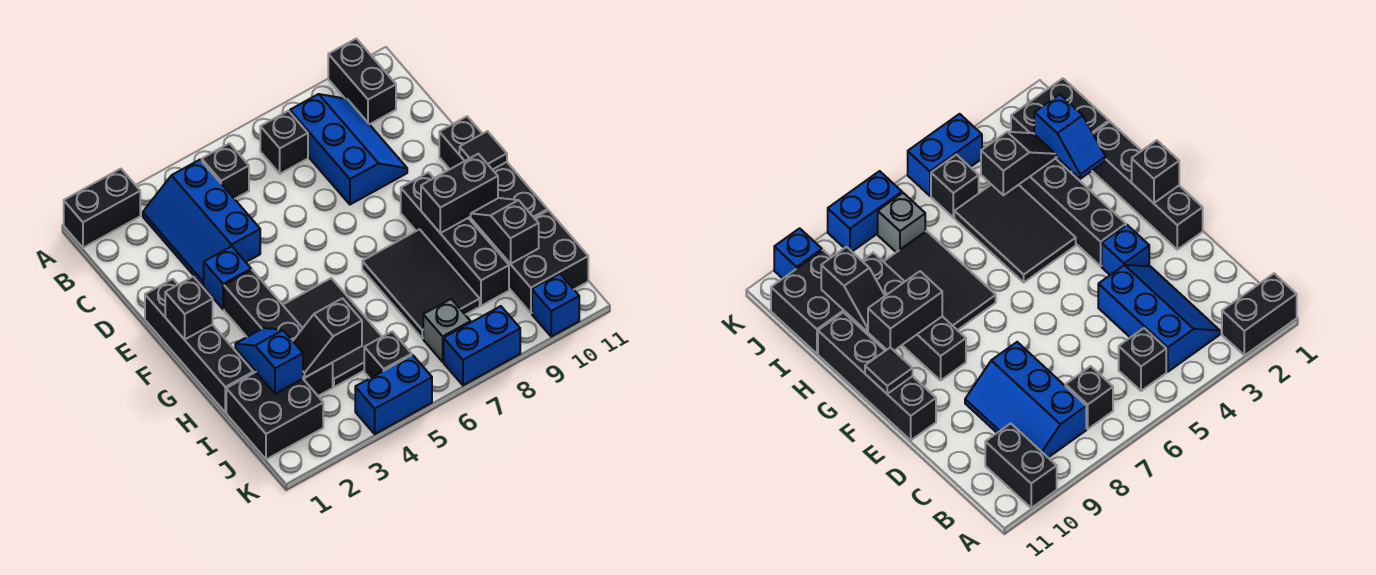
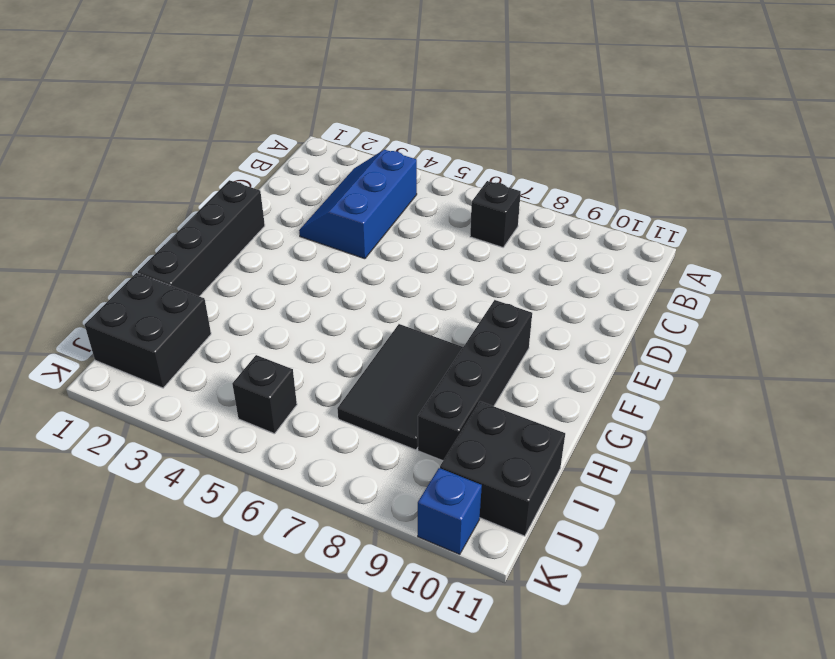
none -> black brick A1:A2 level 1
none -> black brick A10:B10 level 1
none -> black brick B5 level 1

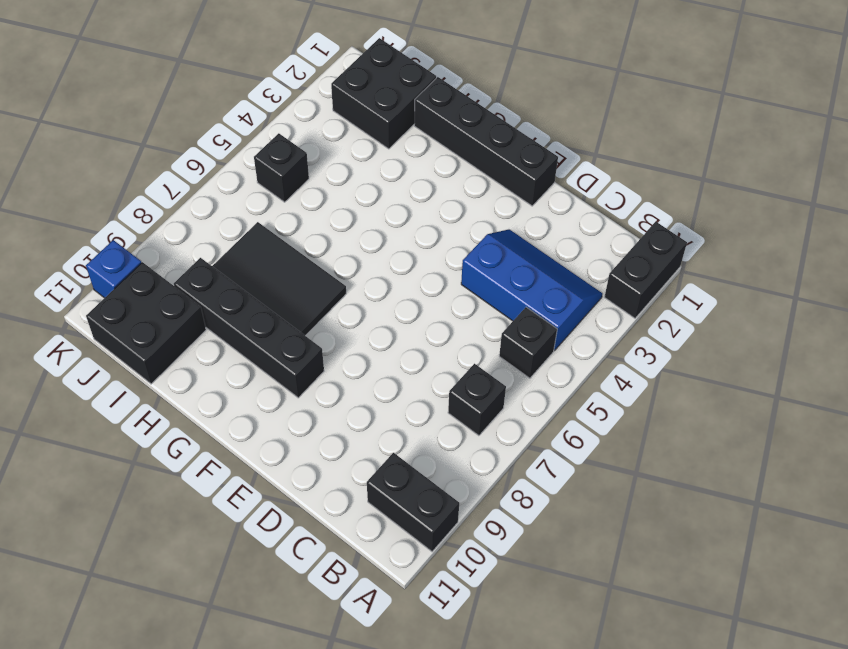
none -> blue slope B8:D9 level 1 top 8
none -> blue brick E3 level 1
none -> black brick E11:H11 level 1

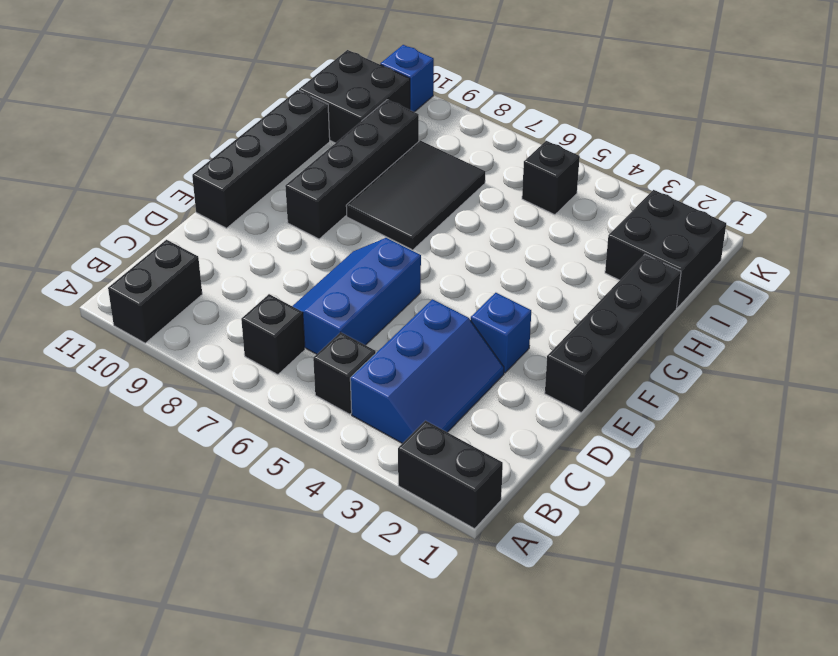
blue slope C6:E7 level 1 top 6 -> blue slope B8:D9 level 1 top 8
none -> black brick F3:I3 level 1
none -> black tile G4:I5 level 1
none -> grey brick J7 level 1

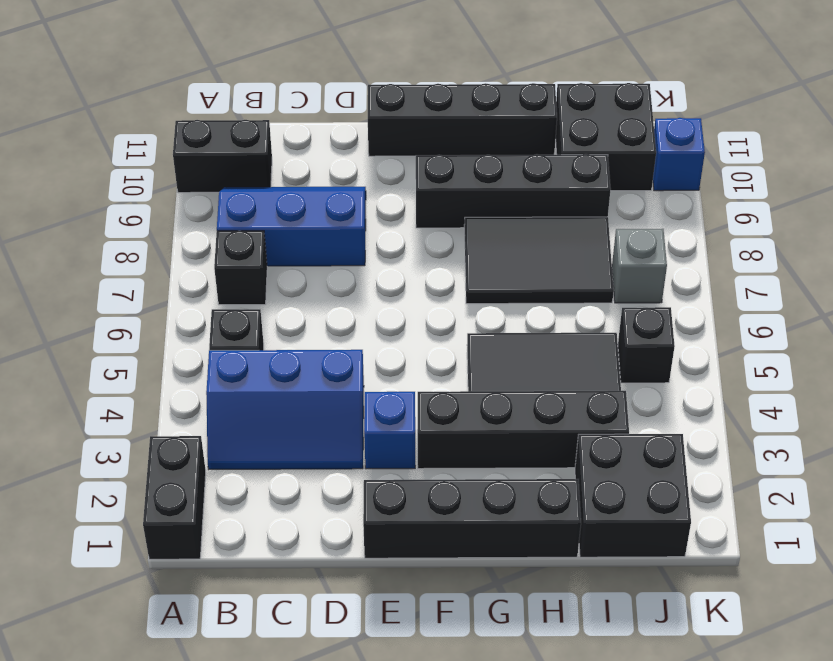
none -> blue brick K4:K5 level 1
none -> blue brick K7:K8 level 1
none -> black brick F1 level 2

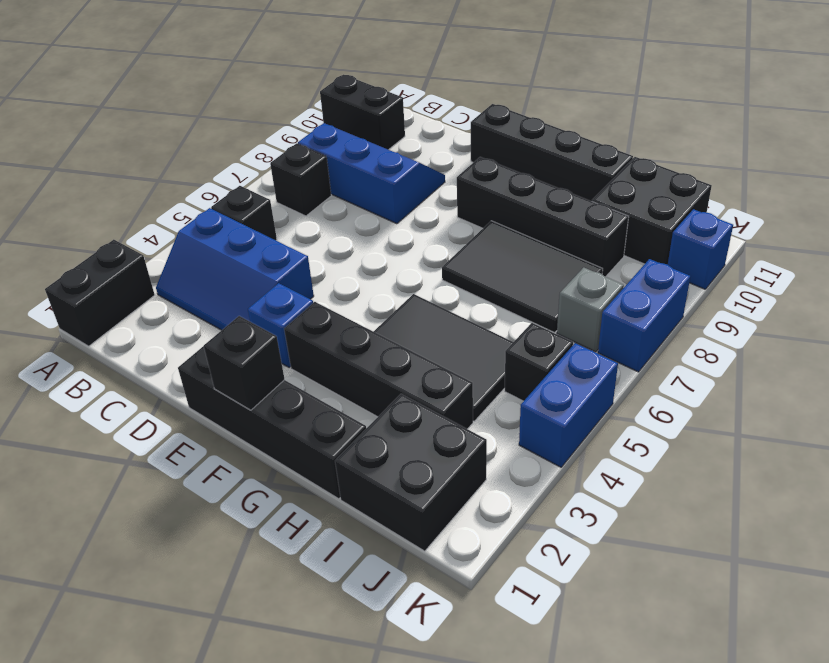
none -> black tile F11 level 2
none -> black brick G9:G10 level 2
none -> blue slope H2:I2 level 2 top I

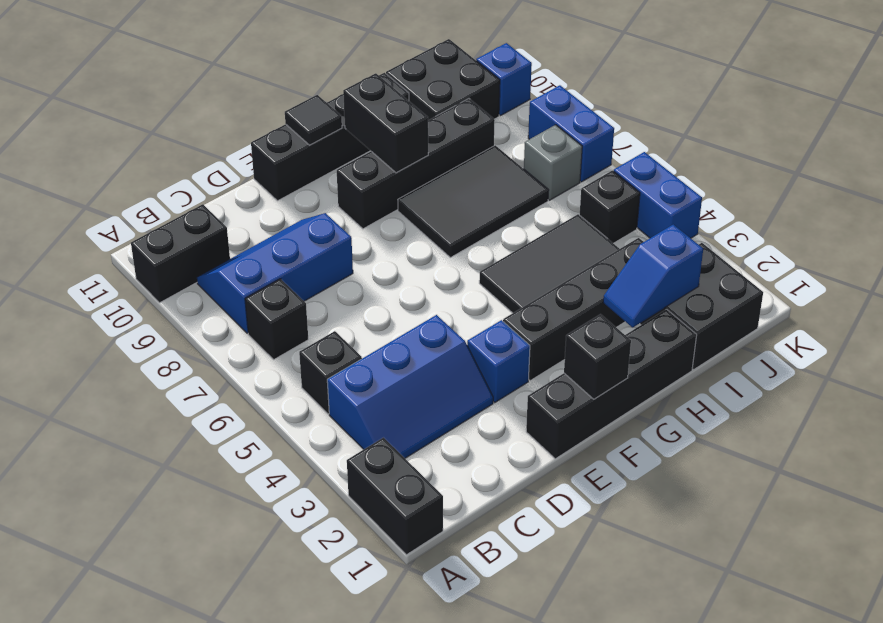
none -> black slope H10:I10 level 2 top I
none -> black slope I3:I4 level 2 top 4

